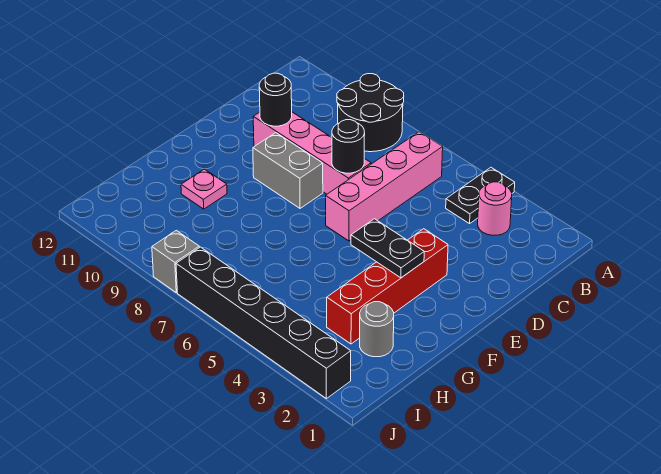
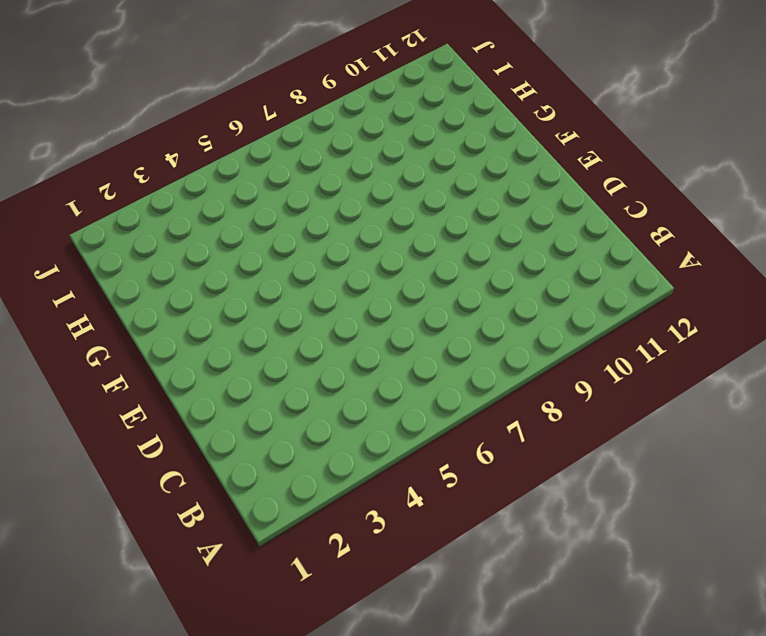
none -> black plate A4:B4 level 1
none -> black round brick A8:B9 level 1
none -> pink round brick B3 level 1

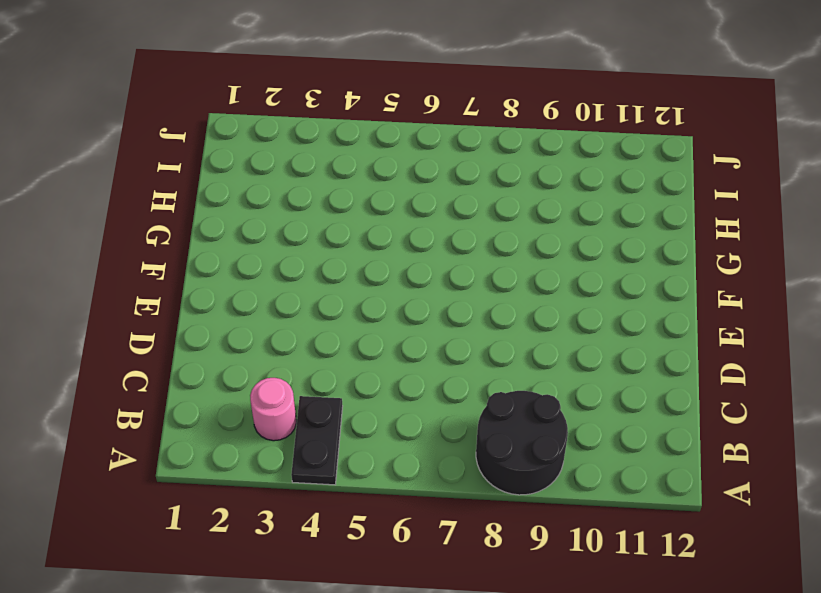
none -> pink brick B6:E6 level 1
none -> pink brick D7:D10 level 1
none -> red brick E3:H3 level 1

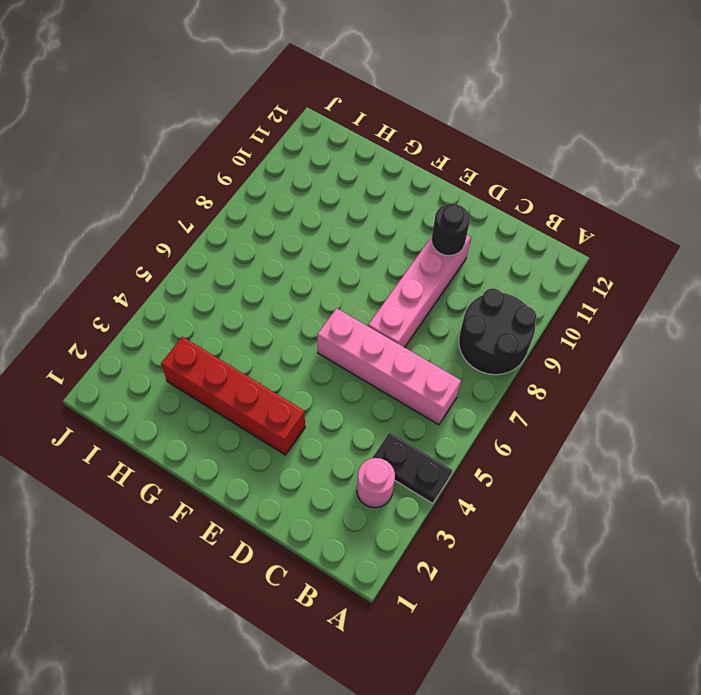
none -> grey brick E8:E9 level 1
none -> pink plate G10 level 1
none -> grey round brick H2 level 1

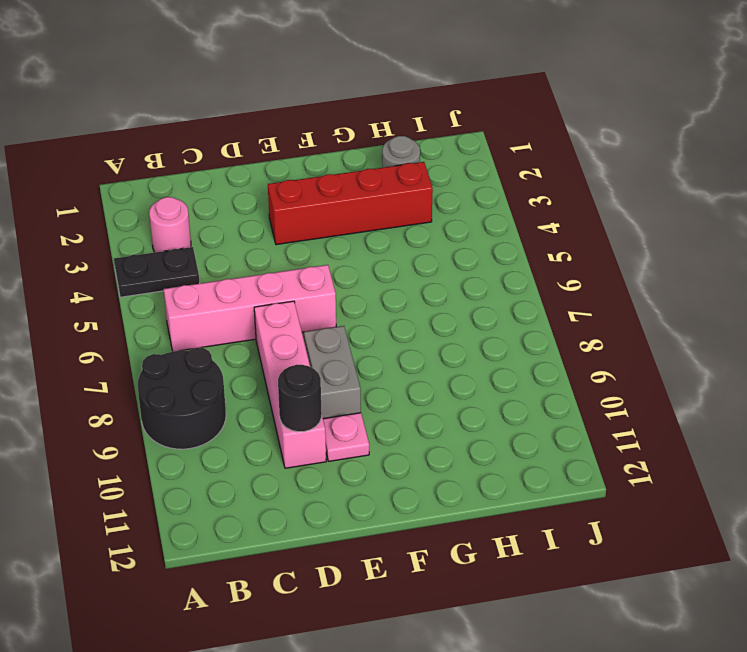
pink plate E10 level 1 -> pink plate G10 level 1
none -> black brick J2:J7 level 1
none -> grey brick J8 level 1
none -> black round brick D7 level 2

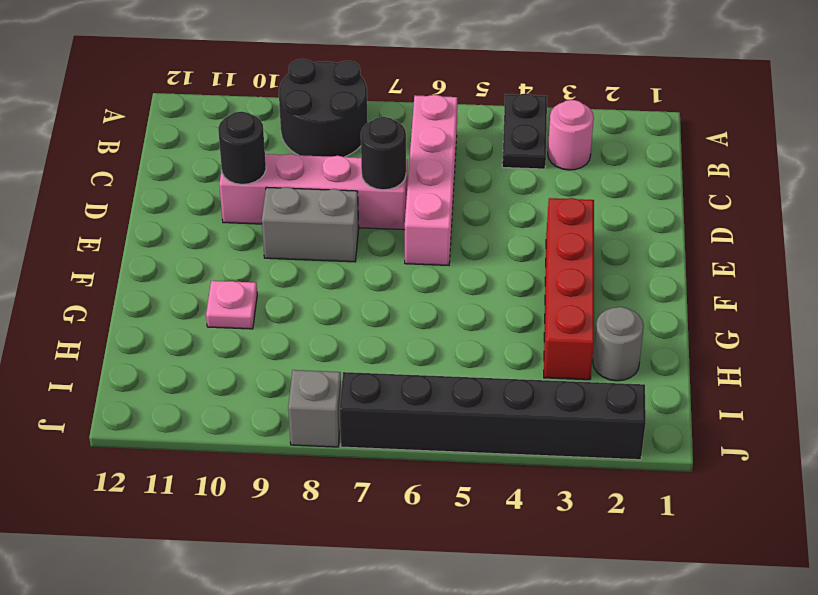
none -> black plate F3:F4 level 2

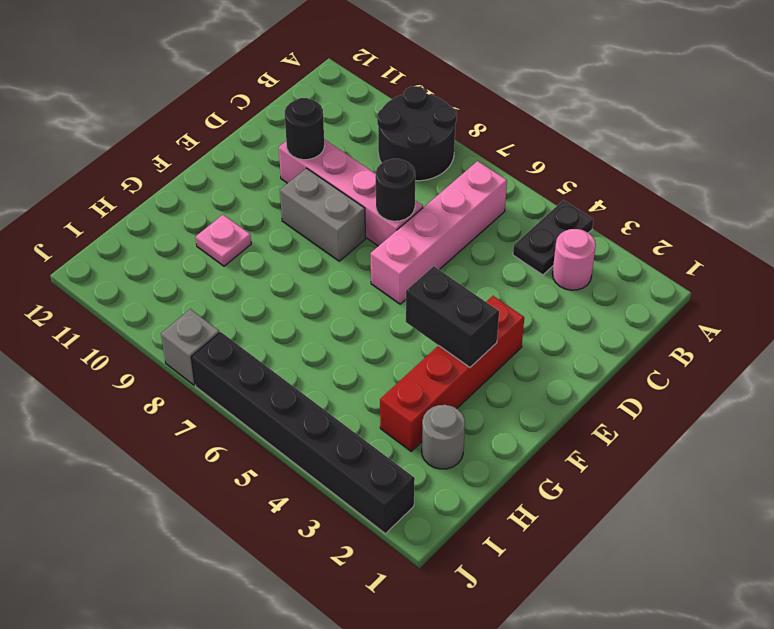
black brick F3:F4 level 2 -> black plate F3:F4 level 2

